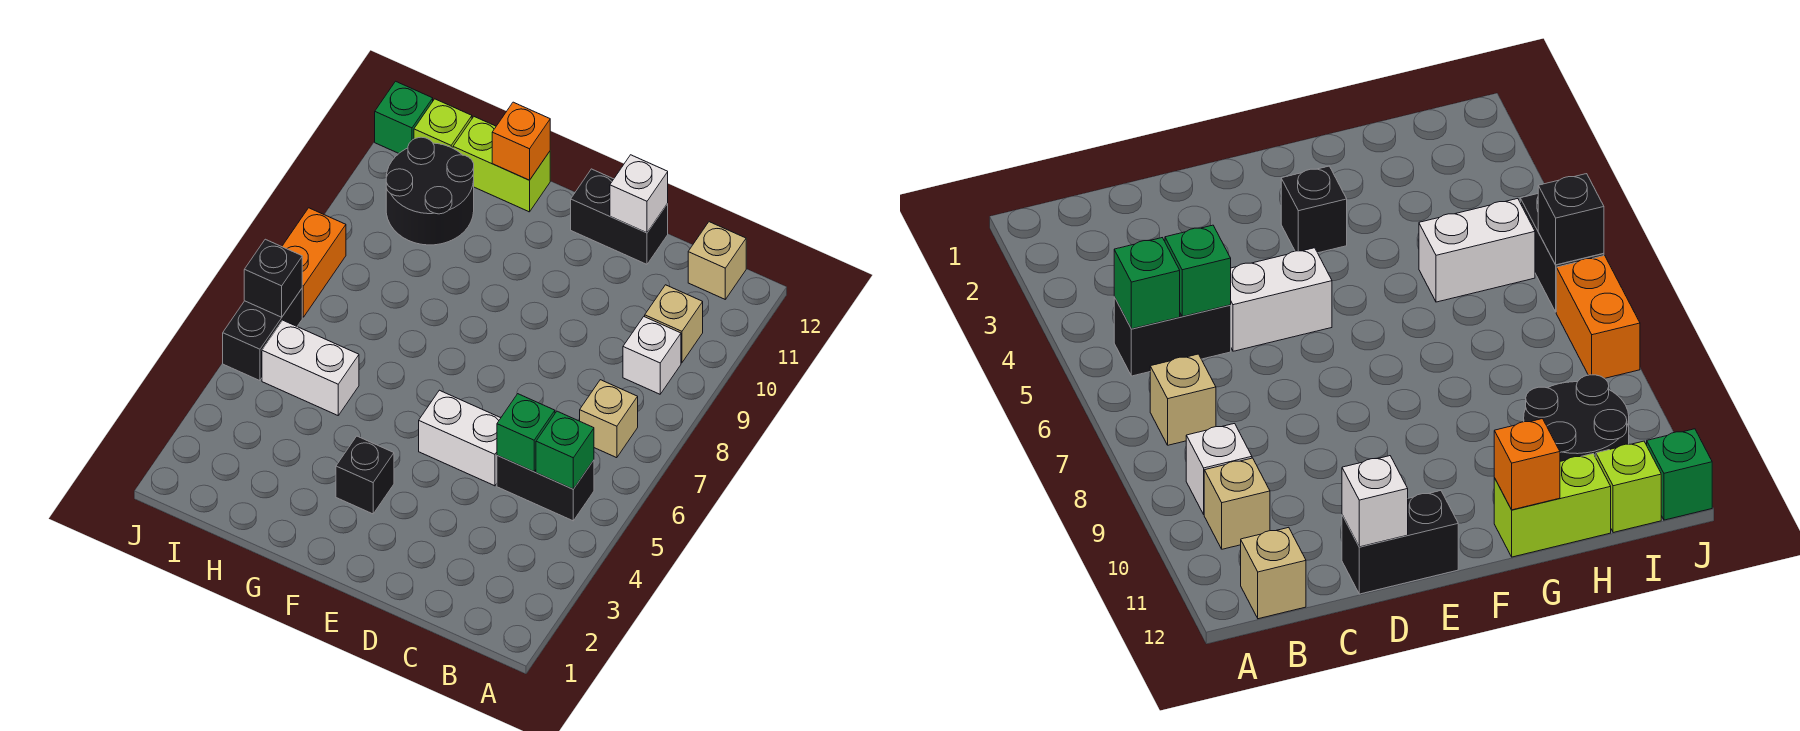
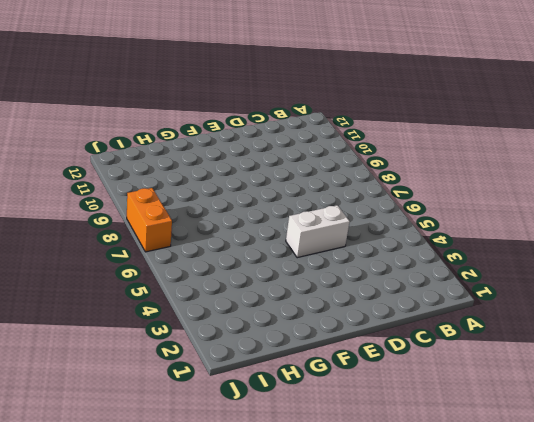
none -> black brick B5:C5 level 1
none -> tan brick B7 level 1
none -> white brick B9 level 1

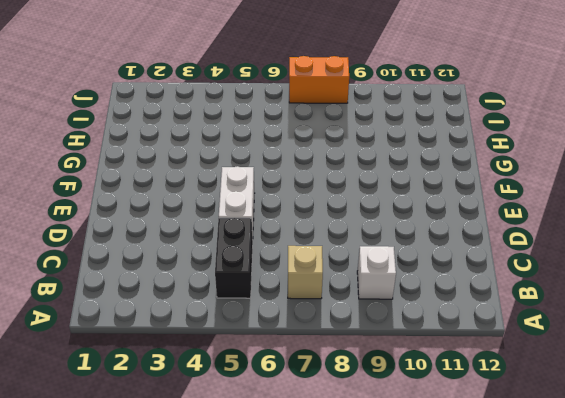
none -> tan brick B10 level 1
none -> tan brick B12 level 1
none -> black brick D12:E12 level 1

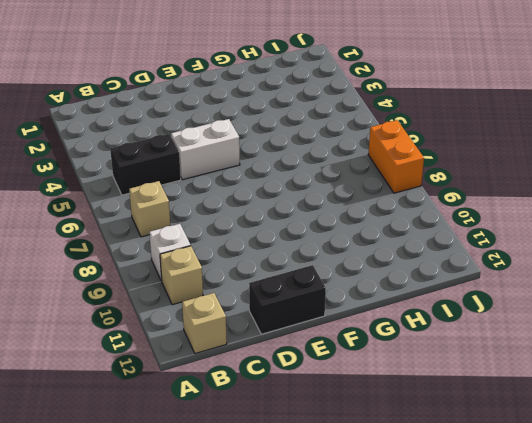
none -> black brick F3 level 1
none -> lime brick G12:H12 level 1
none -> white brick H5:I5 level 1

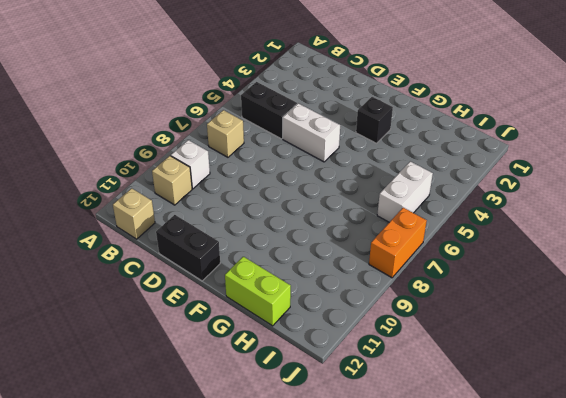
white brick I5:I6 level 1 -> white brick H5:I5 level 1
none -> black round brick H10:I11 level 1
none -> lime brick I12 level 1
none -> black brick J5:J6 level 1

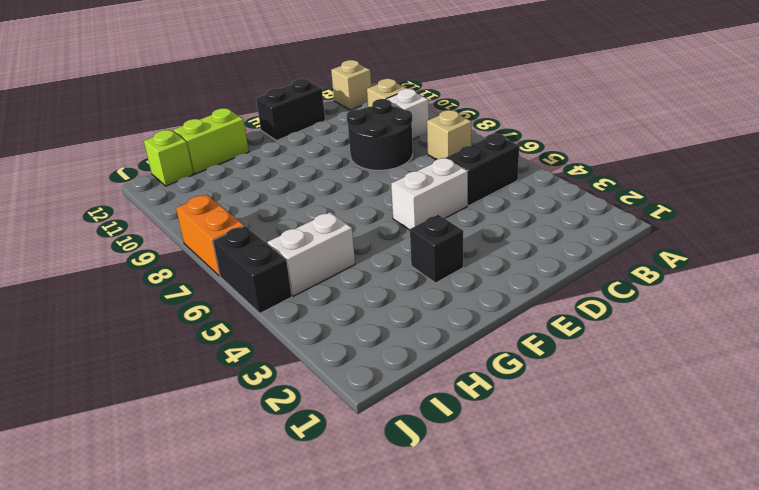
black round brick C8:D9 level 1 -> black round brick H10:I11 level 1
none -> green brick J12 level 1
none -> green brick B5 level 2
none -> green brick C5 level 2

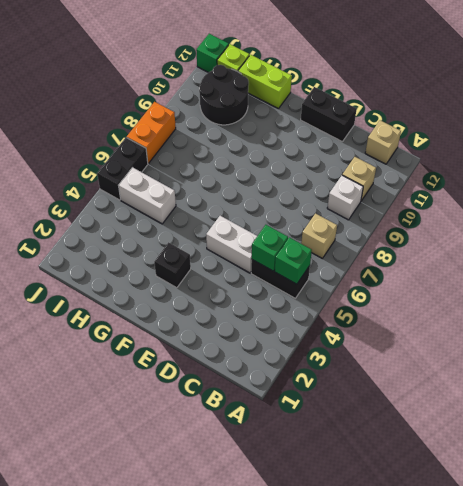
none -> white brick D12 level 2
none -> orange brick G12 level 2
none -> black brick J6 level 2

